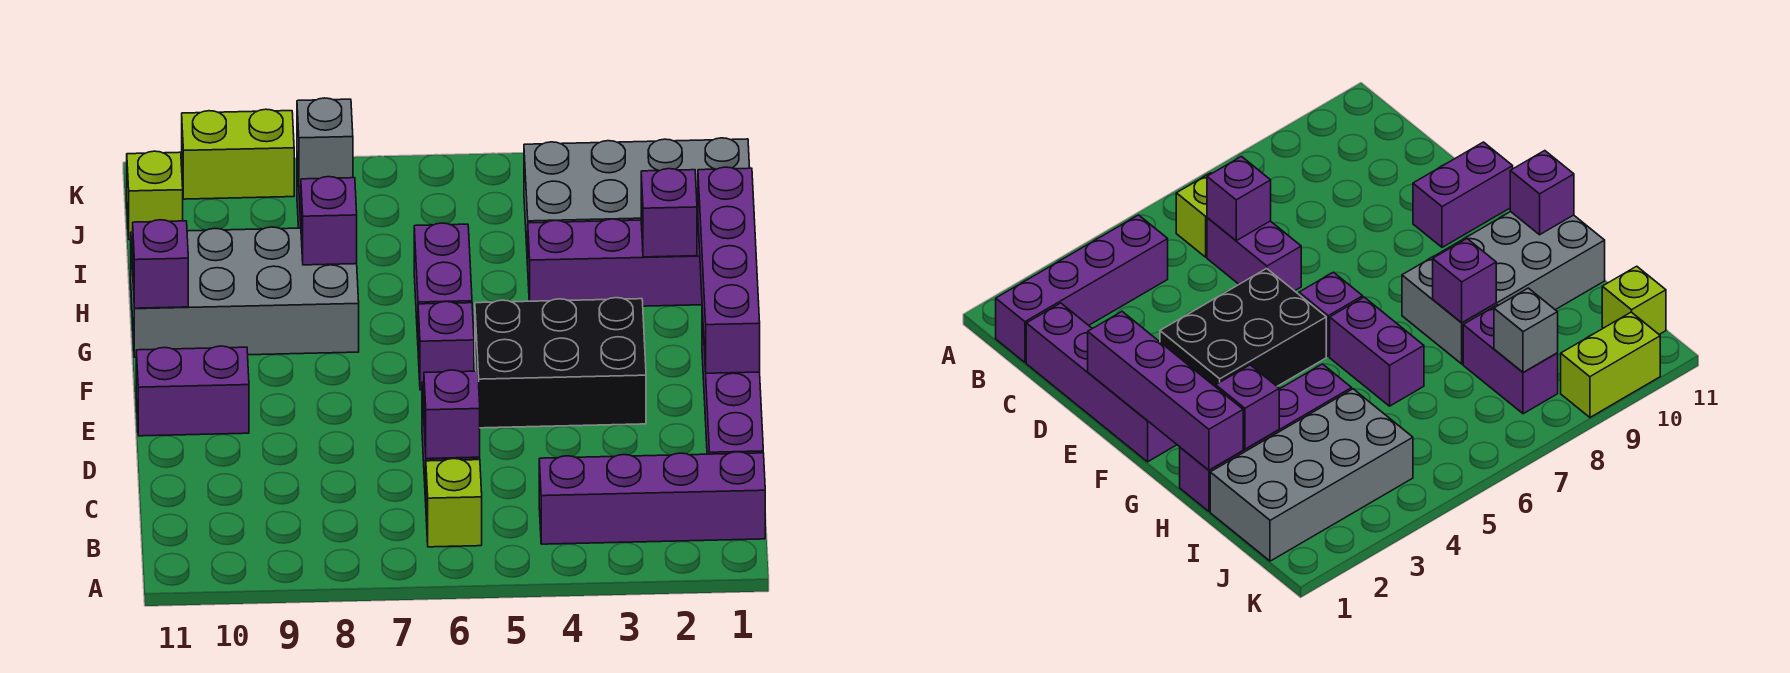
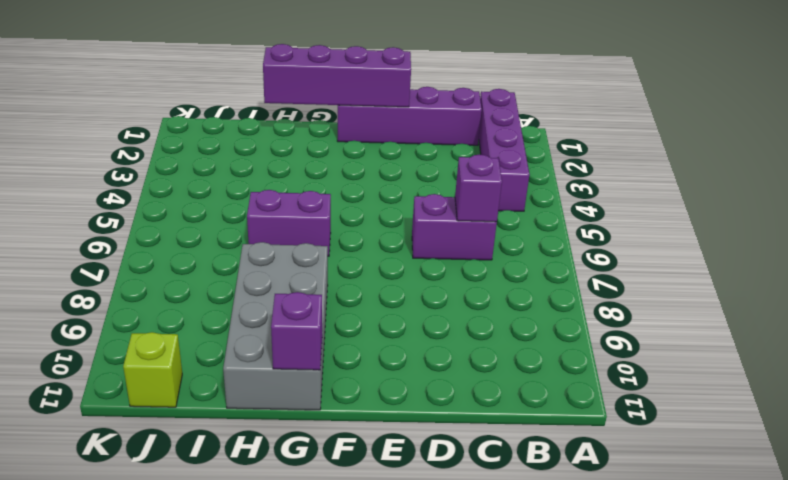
none -> lime brick B6 level 1
none -> black brick E3:F5 level 1
none -> purple brick E10:E11 level 1

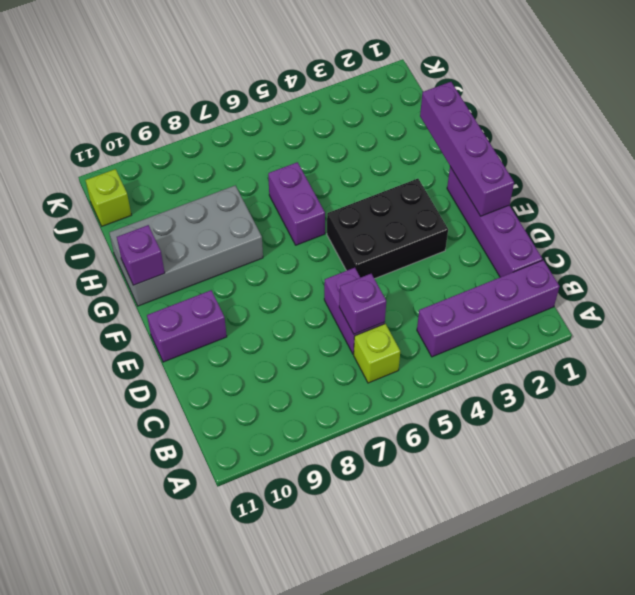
none -> purple brick F6 level 1
none -> purple brick H1:H4 level 1
none -> grey brick I1:J4 level 1

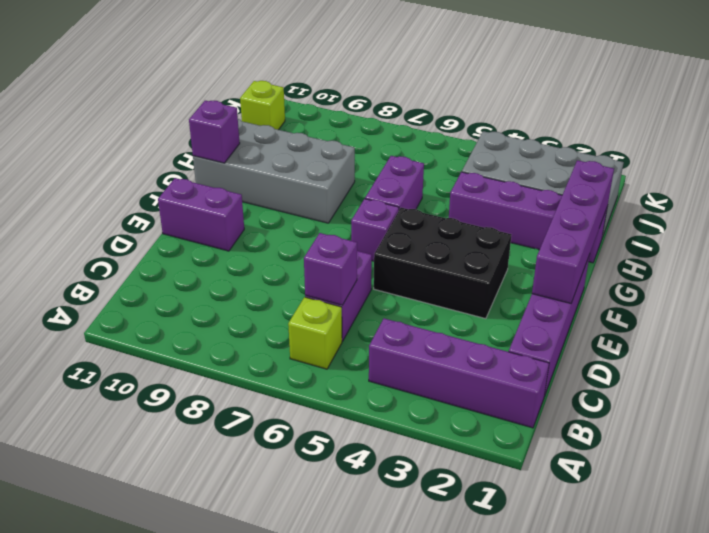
none -> purple brick I8:J8 level 1
none -> lime brick K9:K10 level 1
none -> purple brick H2 level 2

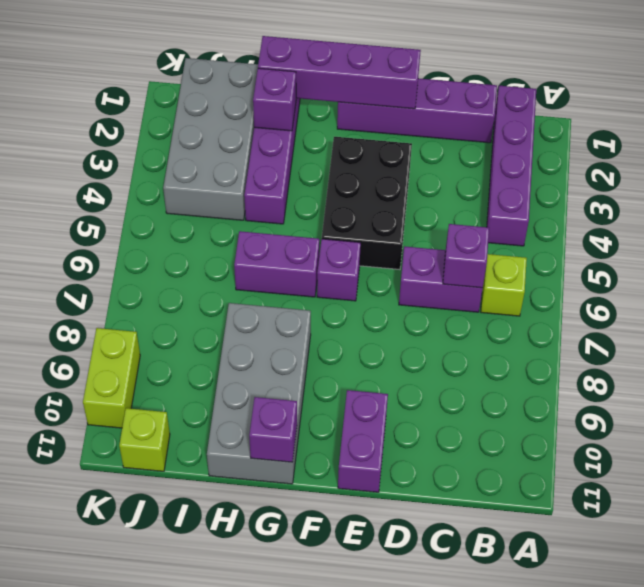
none -> purple brick I8:J8 level 1
none -> purple brick H8 level 2
none -> grey brick J8 level 2

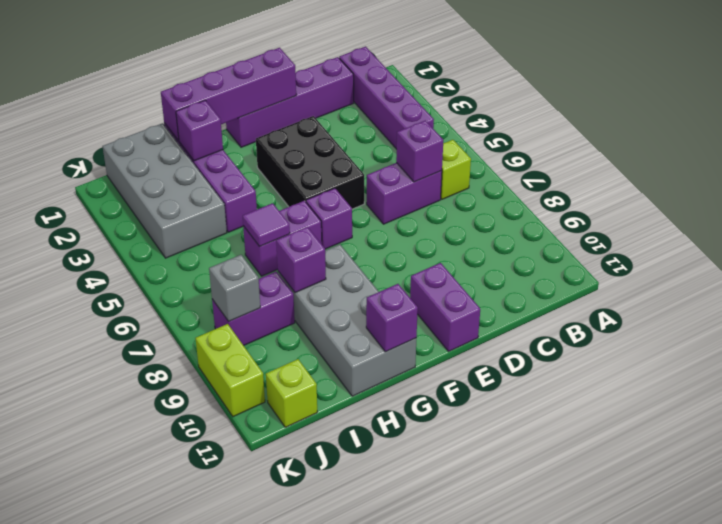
purple tile H6 level 2 -> none

